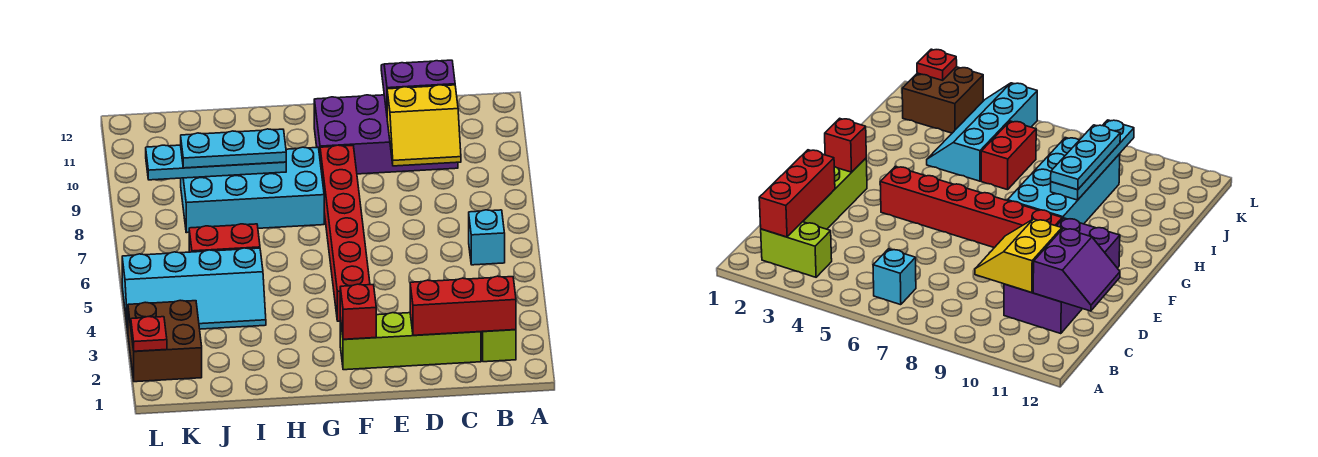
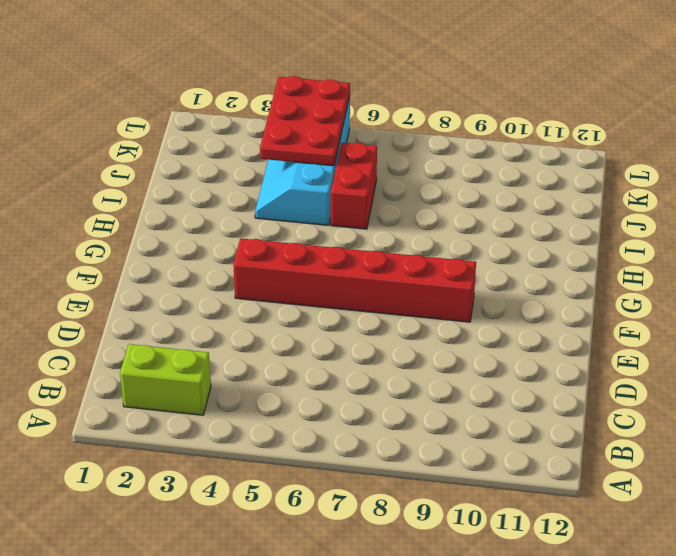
red plate J4:L5 level 2 -> none
none -> cyan brick B6 level 1
none -> lime brick C2:F2 level 1
none -> purple brick C10:F11 level 1

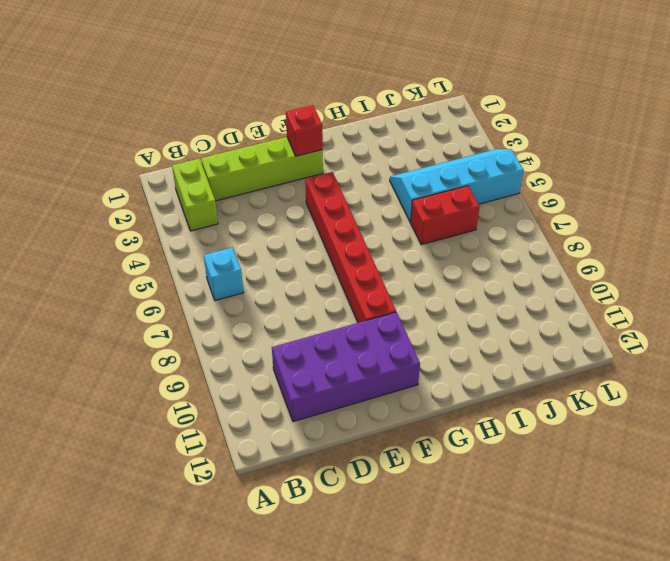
none -> cyan brick G8:J9 level 1
none -> brown brick K2:L3 level 1
none -> red brick B2:D2 level 2

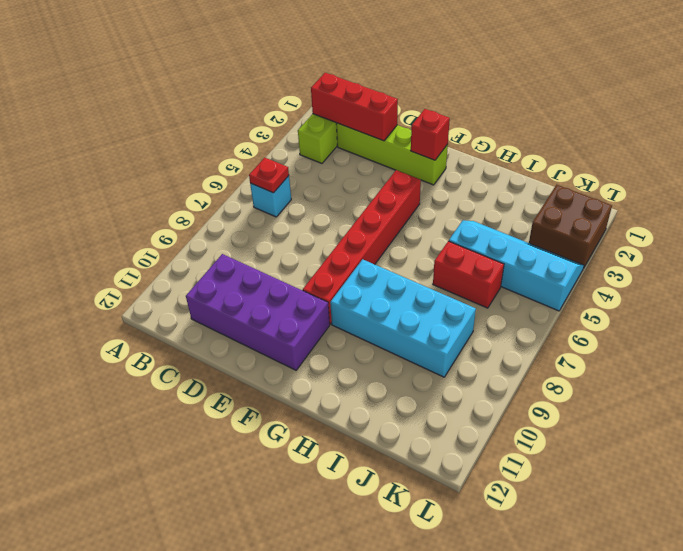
red plate B6 level 2 -> red plate L2 level 2
none -> yellow slope C9:D10 level 2 top 10
none -> purple slope C11:D12 level 2 top 11
none -> cyan plate H9:K9 level 2

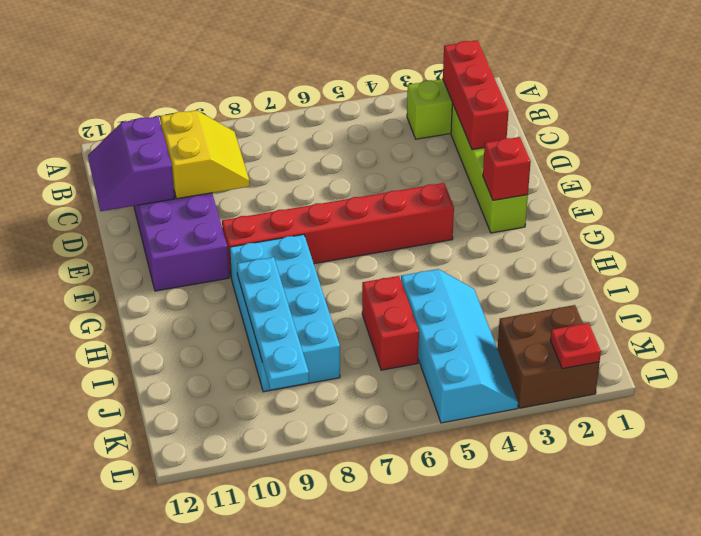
none -> cyan brick B6 level 1
none -> cyan plate H9:J9 level 3

